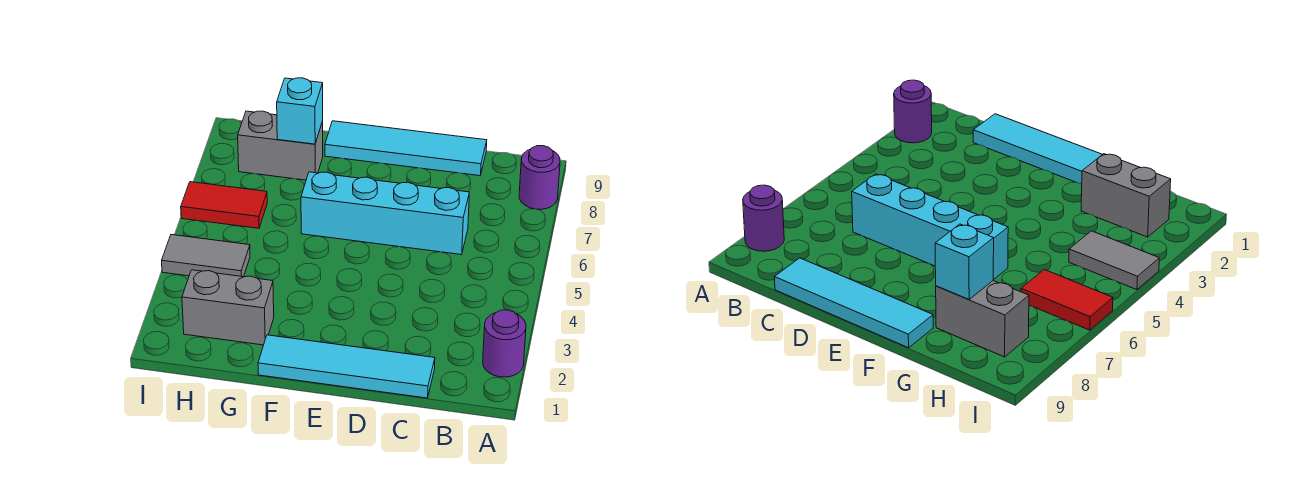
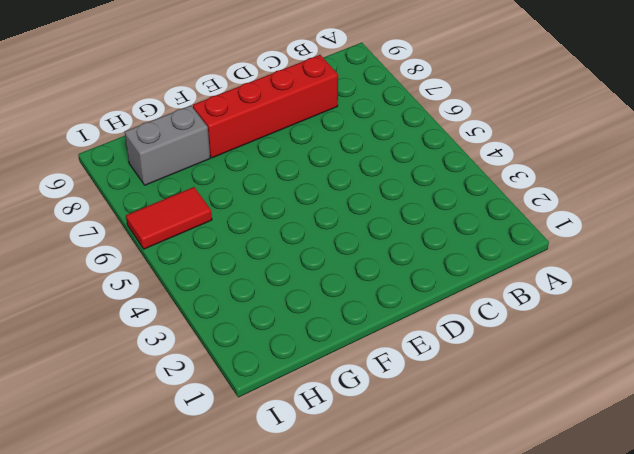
red brick C8:F8 level 1 -> none
none -> purple round brick A2 level 1
none -> purple round brick A8 level 1

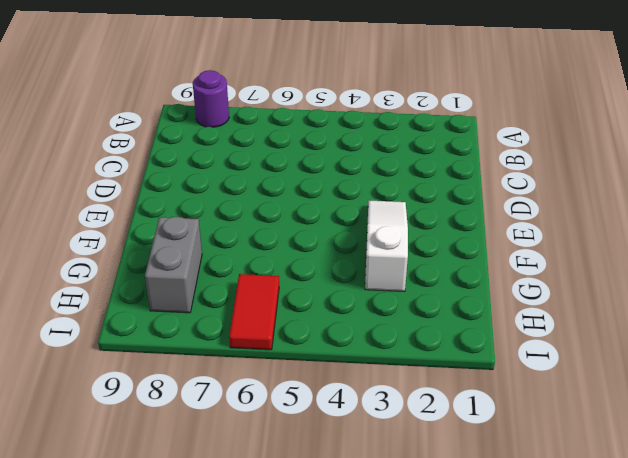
white slope E3:G3 level 1 top G -> none
none -> purple round brick A2 level 1
none -> cyan tile C1:F1 level 1

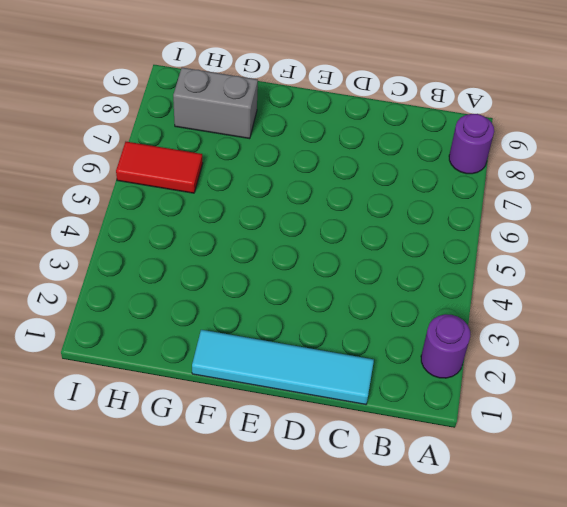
none -> cyan brick C6:F6 level 1
none -> cyan tile C9:F9 level 1

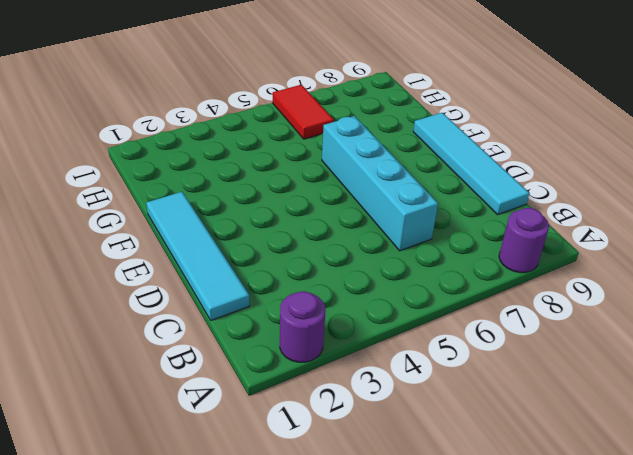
none -> grey brick G2:H2 level 1
none -> grey brick G8:H8 level 1

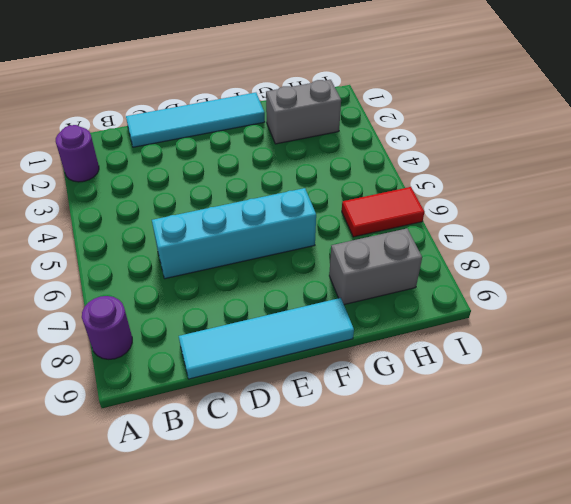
none -> grey tile H4:I4 level 1
none -> cyan brick G8 level 2

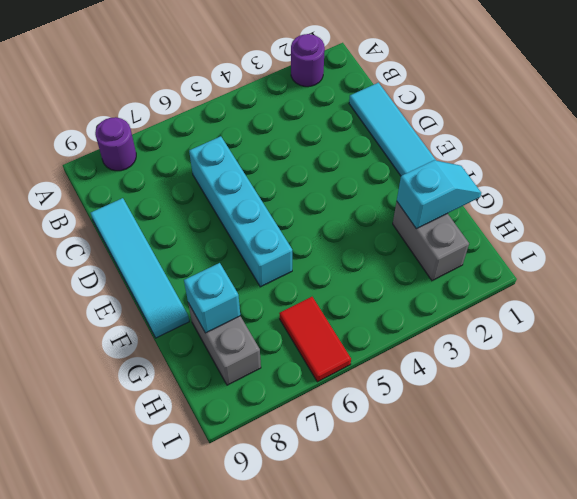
cyan slope G1:G2 level 2 top 2 -> none
none -> grey tile H4:I4 level 1

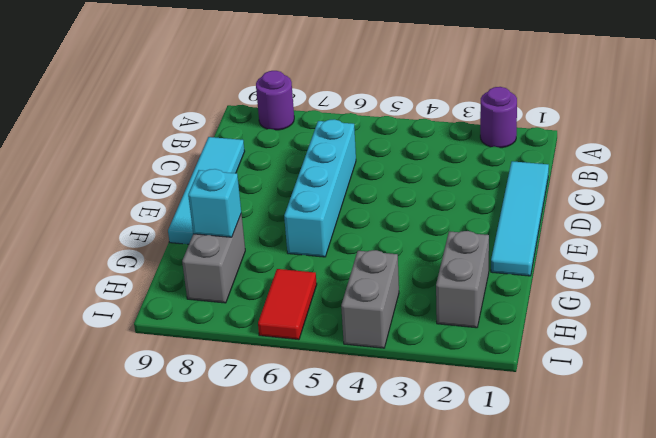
grey brick H4:I4 level 1 -> grey tile H4:I4 level 1

